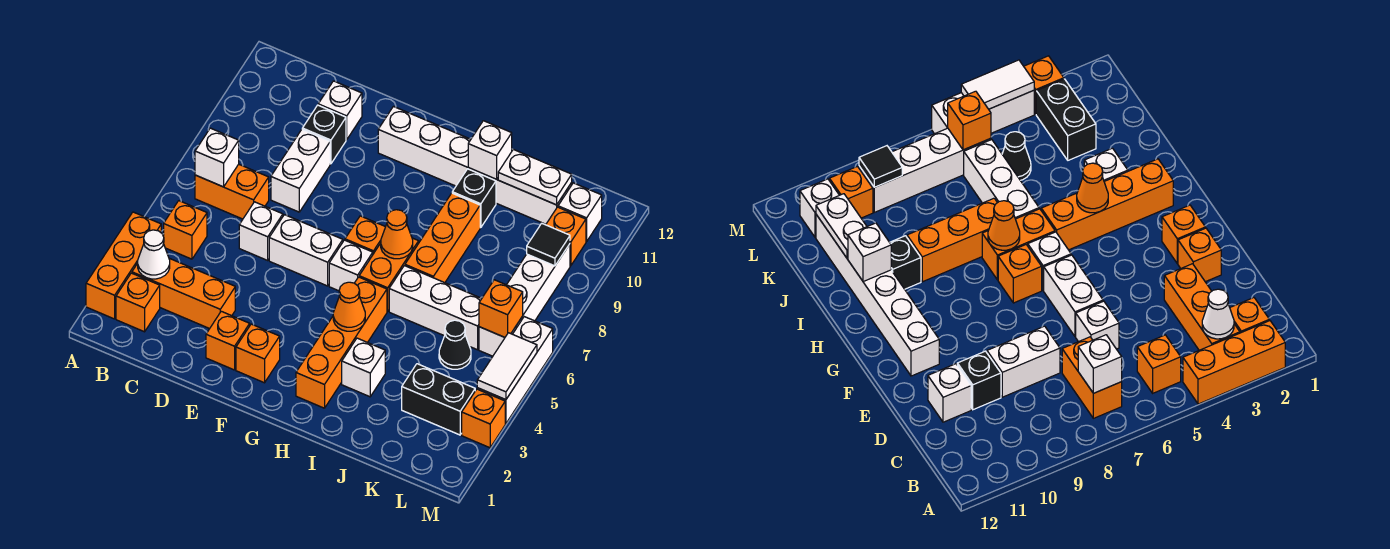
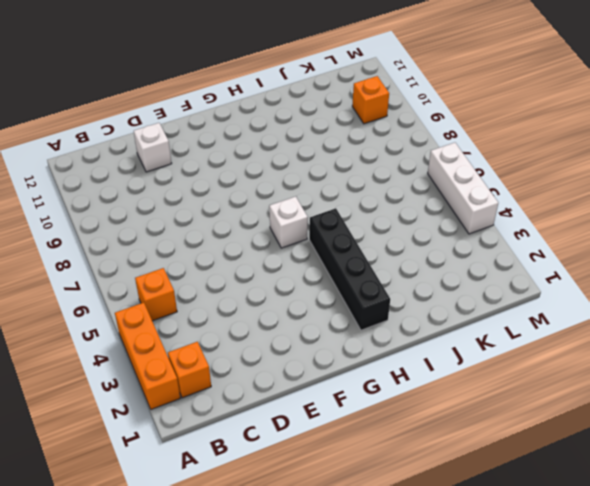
black brick H2:H5 level 1 -> orange brick H2:H5 level 1
none -> orange brick B3:D3 level 1
none -> orange brick B7:C7 level 1
none -> white brick D6 level 1
none -> white brick D8:D9 level 1

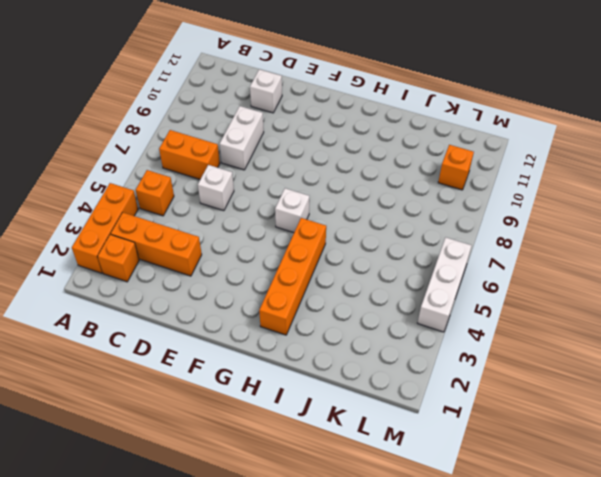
none -> black brick D10 level 1
none -> orange brick E2 level 1
none -> white brick E6:F6 level 1
none -> orange brick F2 level 1

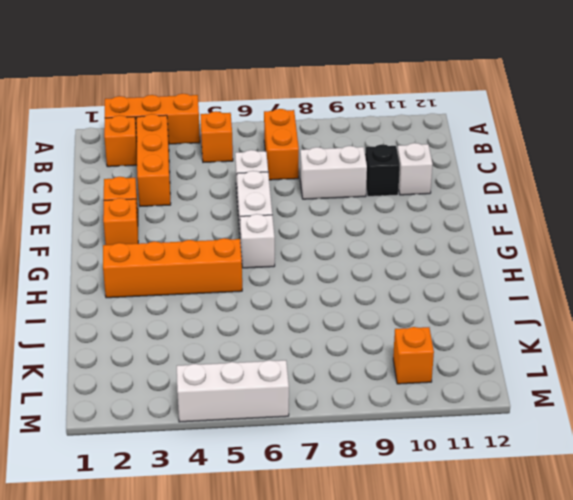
none -> white brick F11:K11 level 1
none -> orange brick G7 level 1
none -> orange brick H6:H7 level 1
none -> white brick I3 level 1

